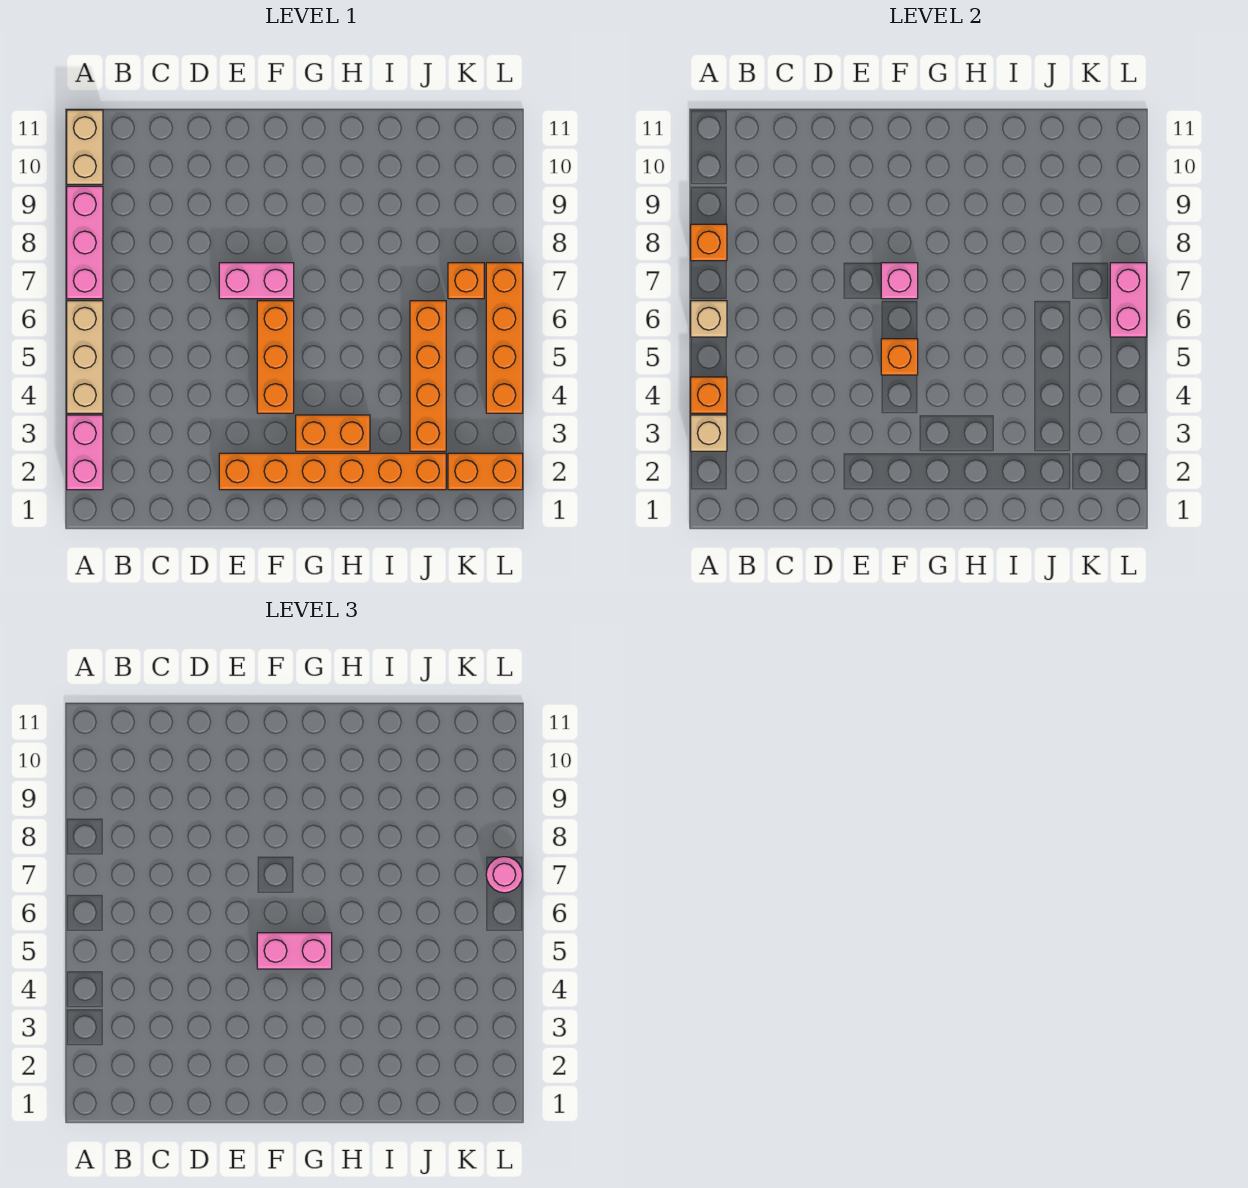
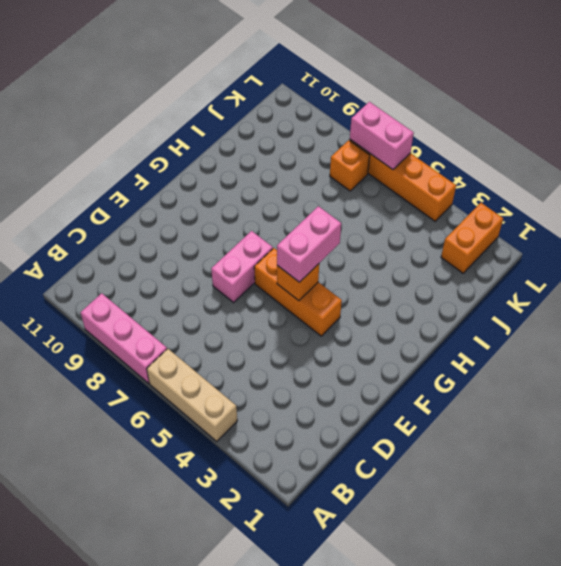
none -> pink brick A2:A3 level 1
none -> tan brick A10:A11 level 1
none -> orange brick E2:J2 level 1

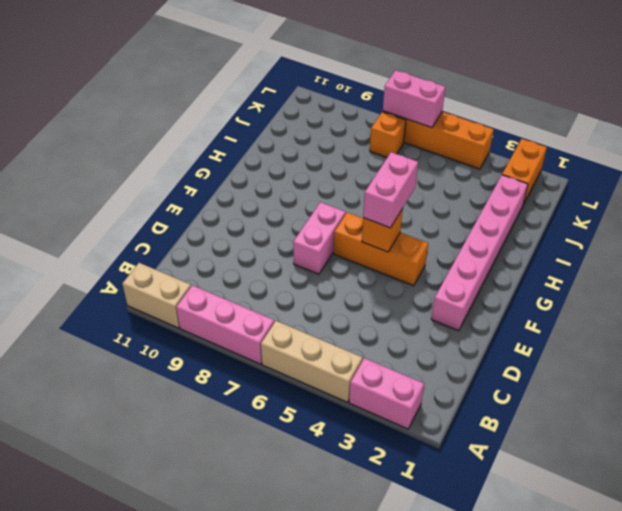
pink brick E2:J2 level 1 -> orange brick E2:J2 level 1
none -> orange brick G3:H3 level 1
none -> orange brick J3:J6 level 1
none -> tan brick A3 level 2

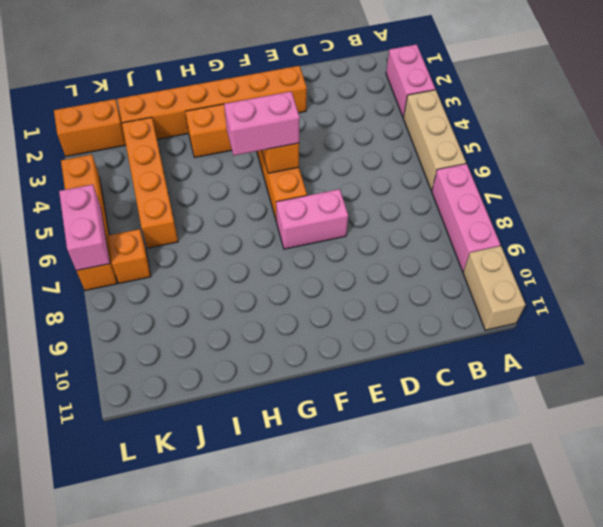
none -> tan brick A3 level 2
none -> orange brick A4 level 2
none -> tan brick A6 level 2

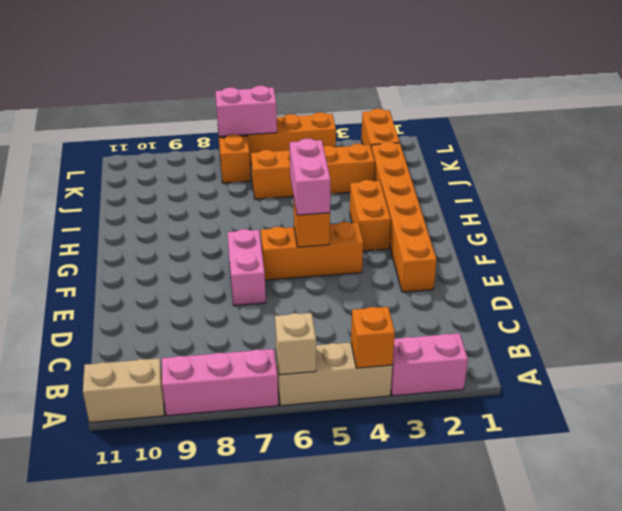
none -> tan brick A3 level 2
none -> orange brick A8 level 2
none -> pink brick F7 level 2

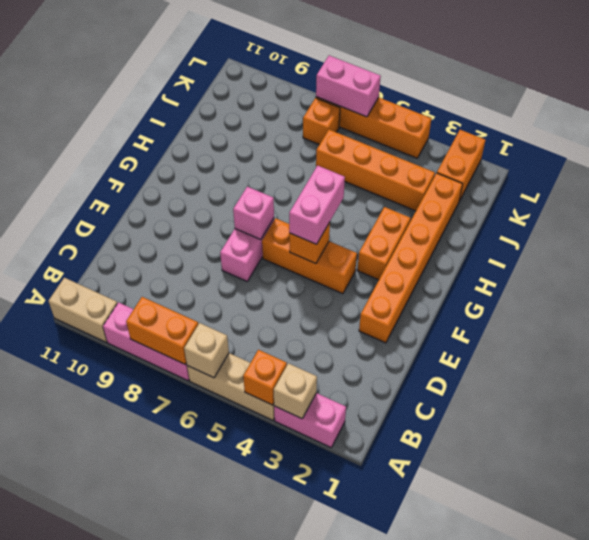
orange brick A7:A8 level 2 -> orange brick A8 level 2
none -> pink round brick L7 level 3

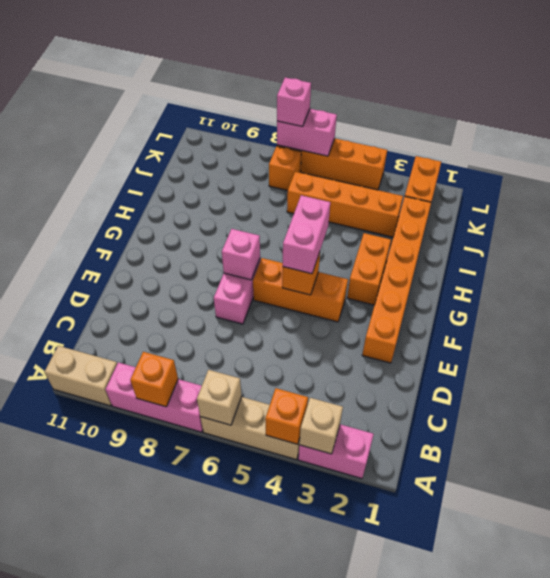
pink brick L7 level 3 -> pink round brick L7 level 3

